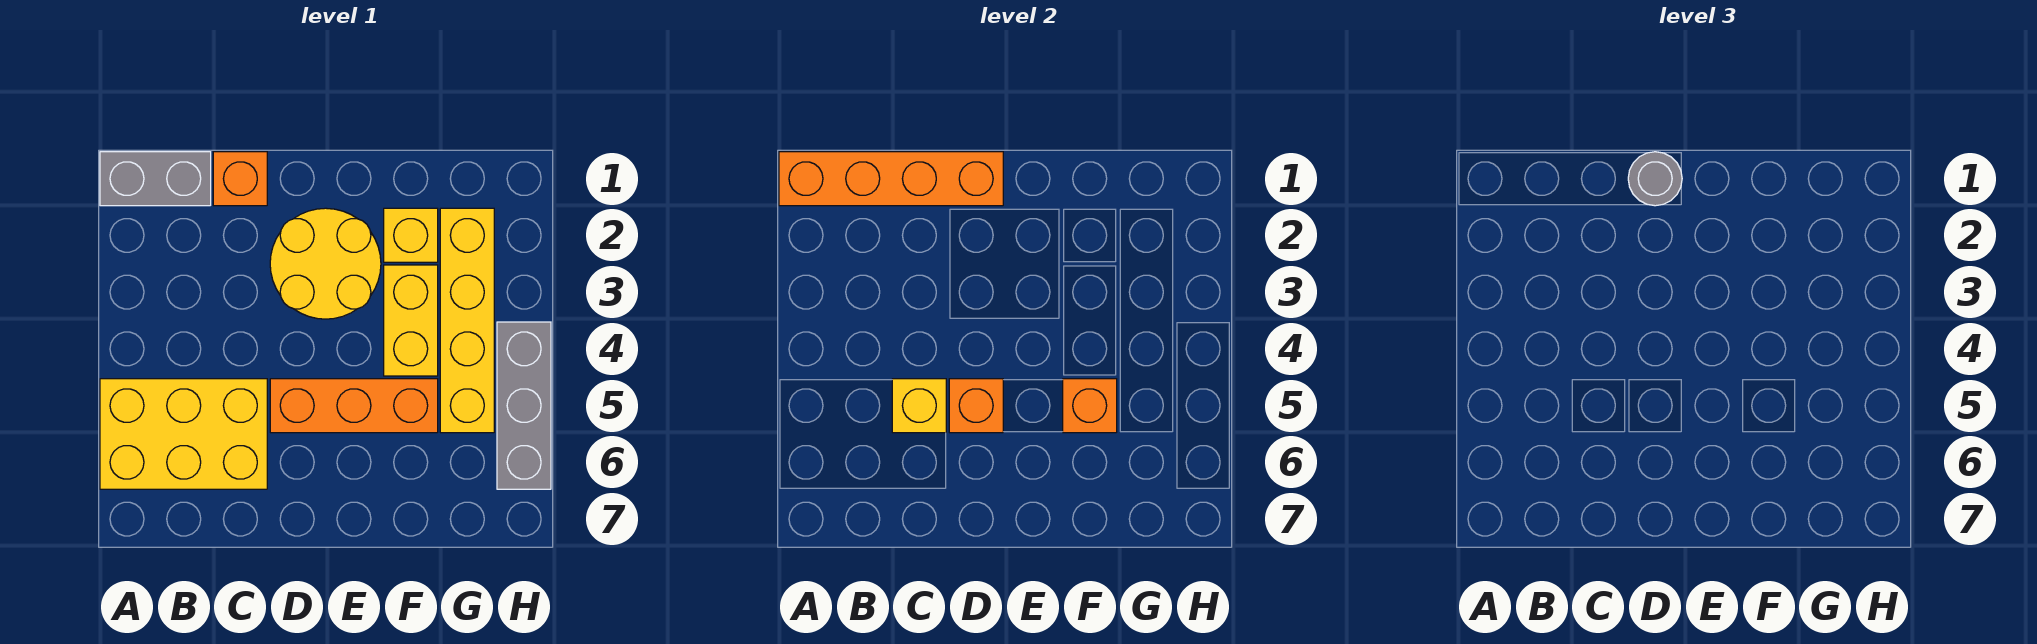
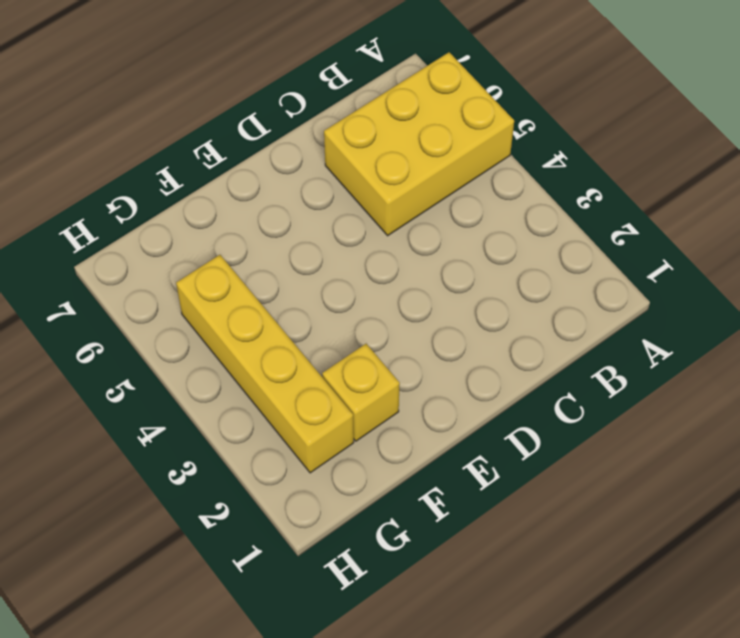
none -> grey brick A1:B1 level 1
none -> orange brick C1 level 1
none -> yellow round brick D2:E3 level 1

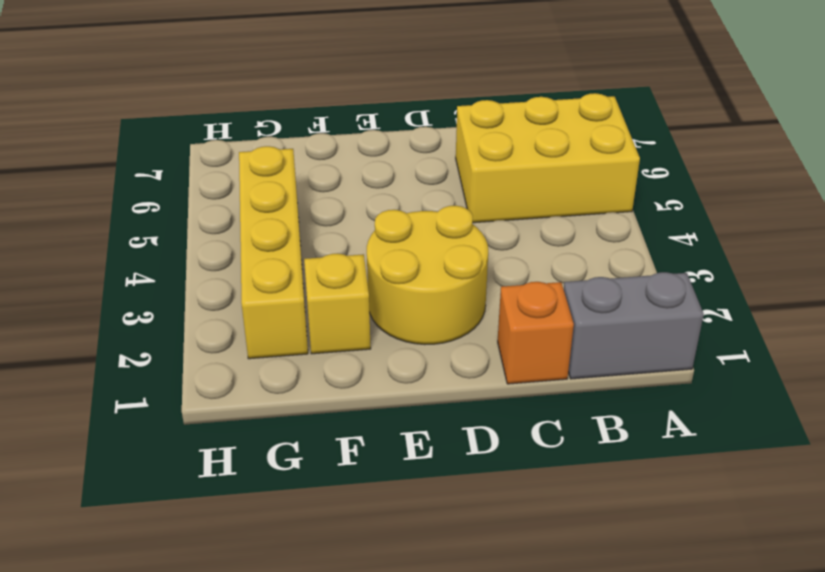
none -> orange brick D5:F5 level 1
none -> yellow brick F3:F4 level 1
none -> grey brick H4:H6 level 1

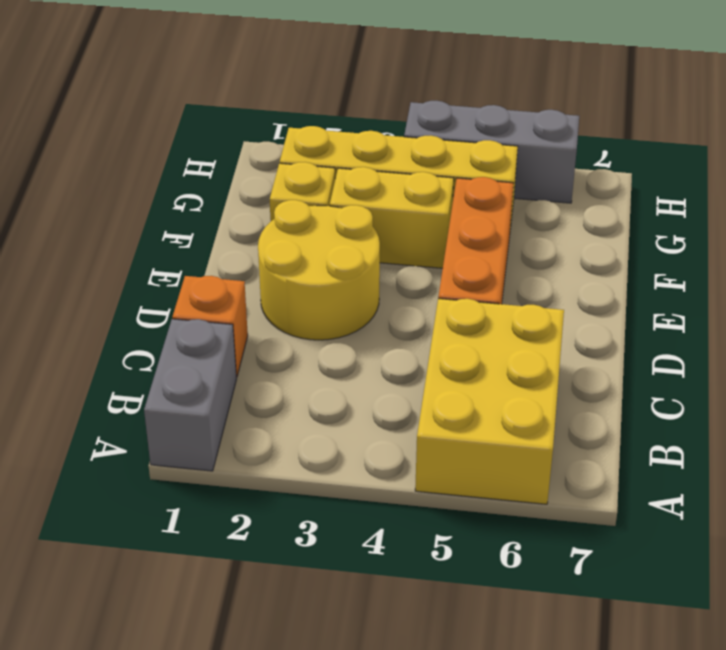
none -> orange brick A1:D1 level 2
none -> yellow brick C5 level 2
none -> orange brick D5 level 2

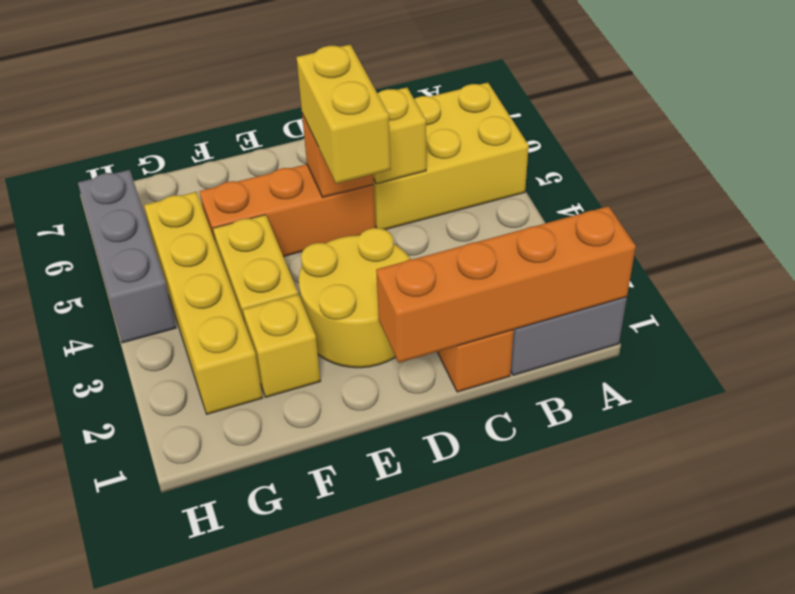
yellow brick D4:D5 level 3 -> none
none -> orange brick F5 level 2
none -> grey round brick D1 level 3

